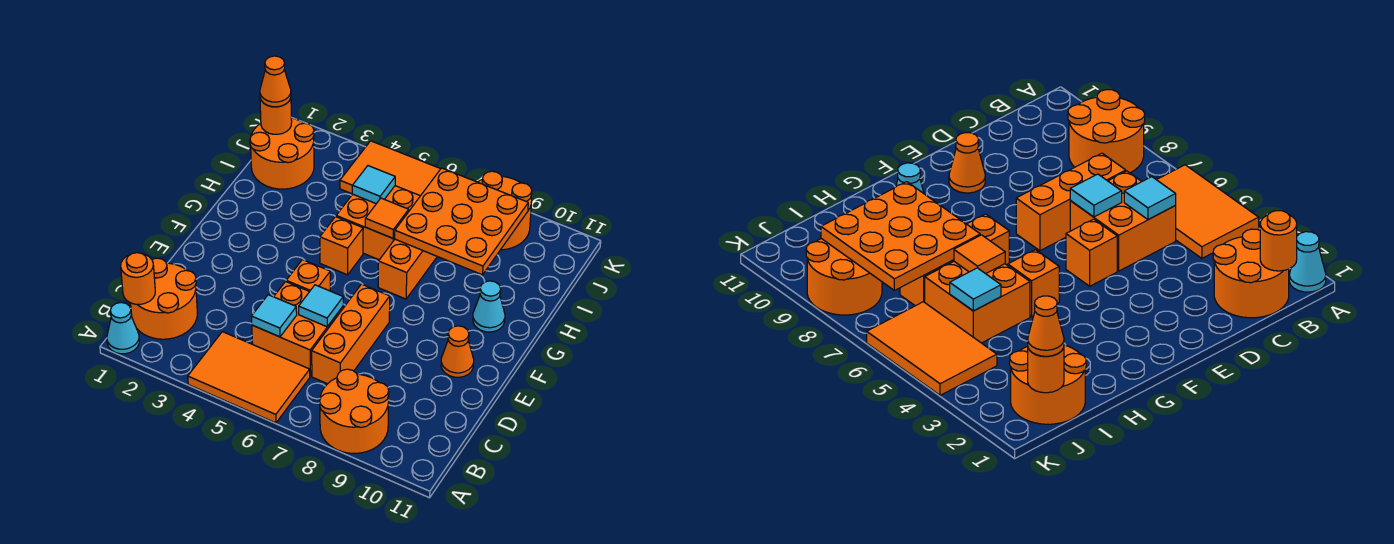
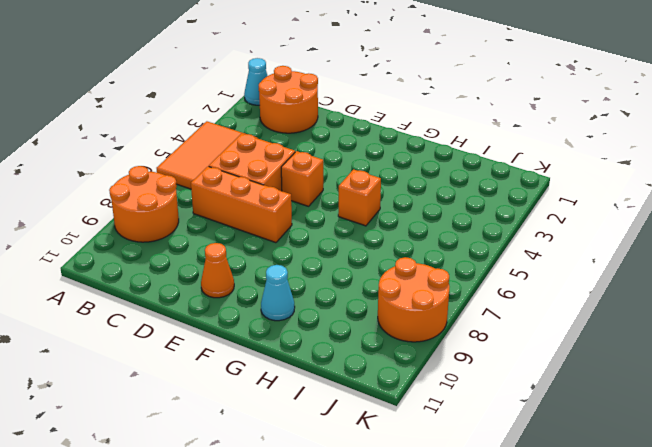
none -> orange brick G7:I7 level 1
none -> orange brick H5:I6 level 1
none -> orange round brick I1:J2 level 1

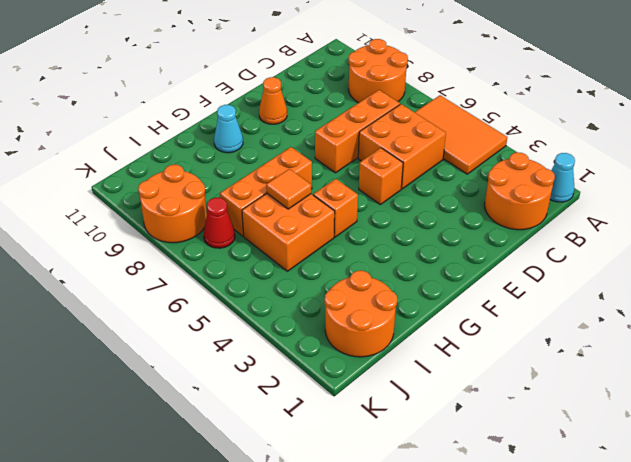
red cone J7 level 1 -> none
none -> orange tile J4:K6 level 1
none -> orange round brick B1 level 2
none -> cyan tile C5 level 2

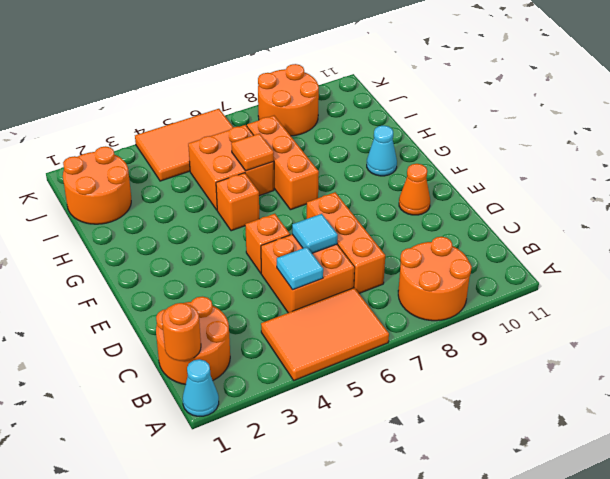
none -> orange plate H7:J9 level 2
none -> cyan tile I5 level 2
none -> orange round brick J1 level 2

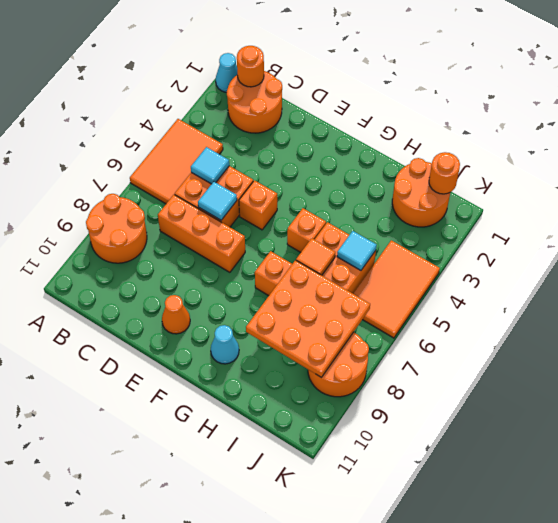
none -> orange cone J1 level 3

